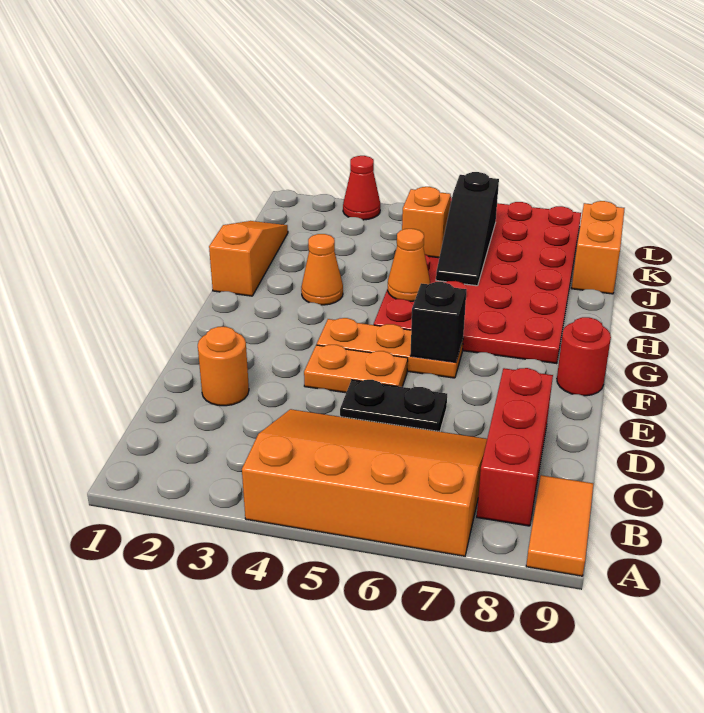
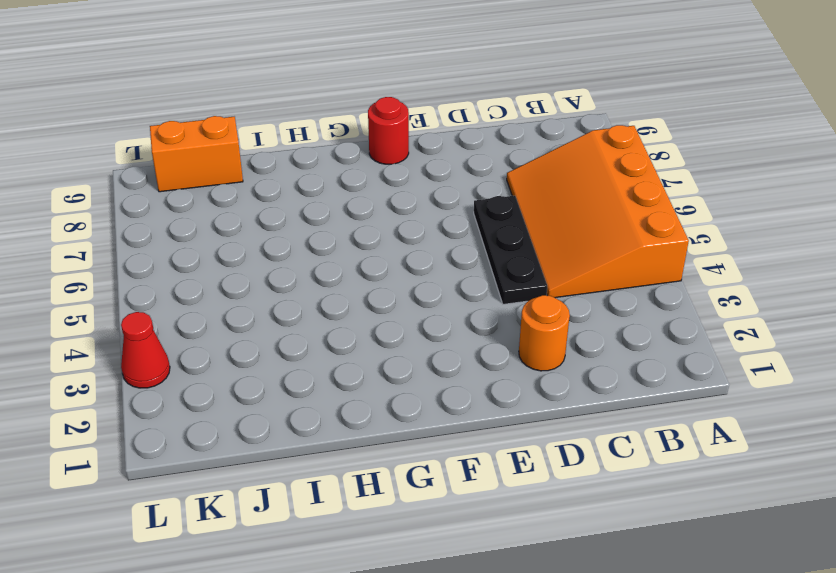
black plate D4:D6 level 1 -> black plate D5:D6 level 1
none -> orange tile A9:B9 level 1
none -> red brick B8:D8 level 1
none -> orange plate E4:E5 level 1

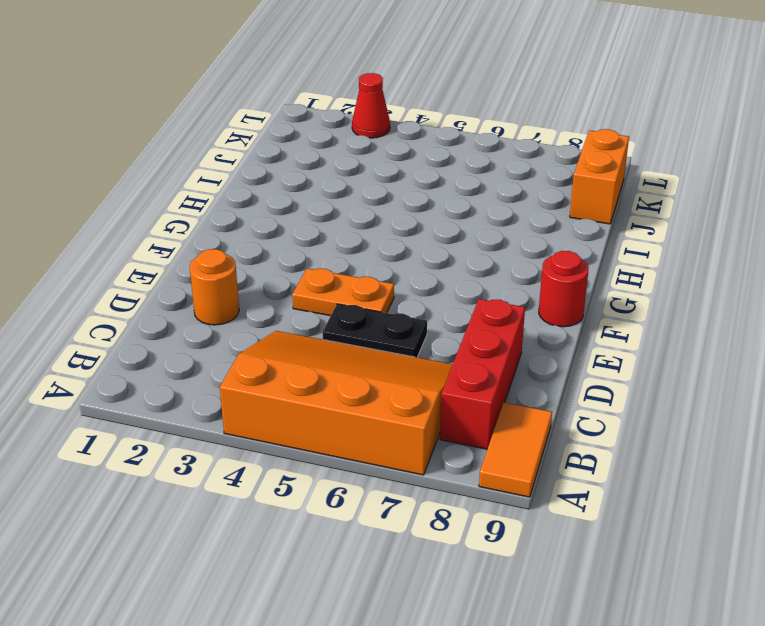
none -> orange plate F4:F6 level 1
none -> red plate G5:L8 level 1
none -> orange slope H1:J1 level 1 top H

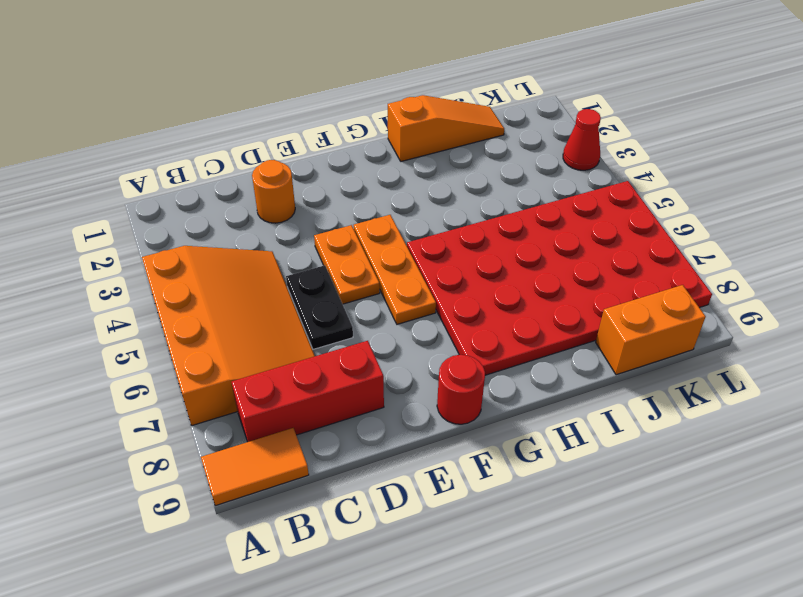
none -> orange cone H3 level 1
none -> black brick F6 level 2
none -> orange cone H5 level 2

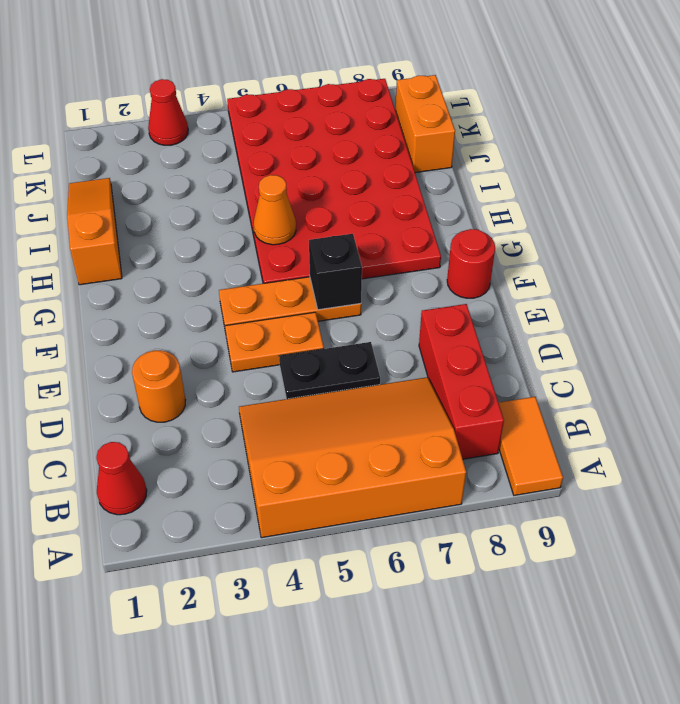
red cone B1 level 1 -> none
none -> orange cone H3 level 1
none -> black slope I6:K6 level 2 top K
none -> orange brick J5 level 2

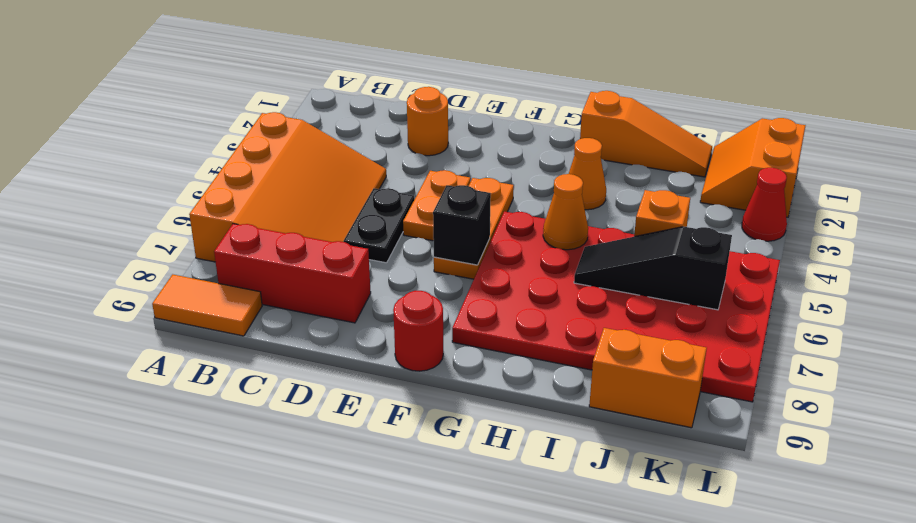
orange slope K1:L2 level 1 top L -> none

